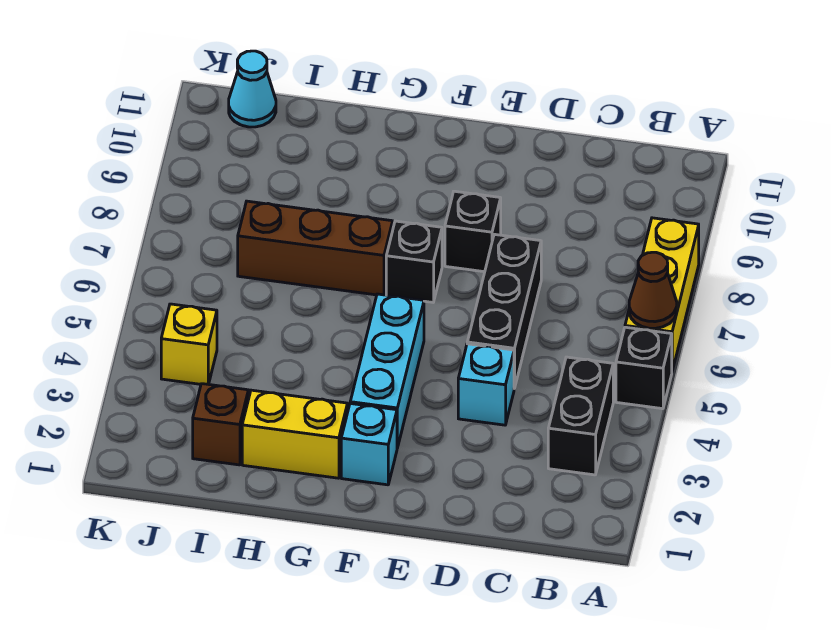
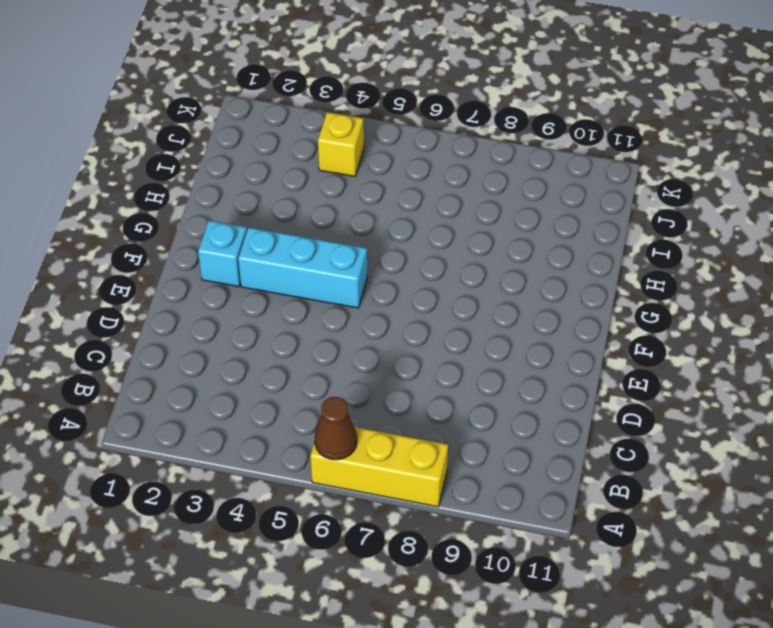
none -> black brick A5 level 1
none -> black brick B3:B4 level 1
none -> cyan brick D4 level 1

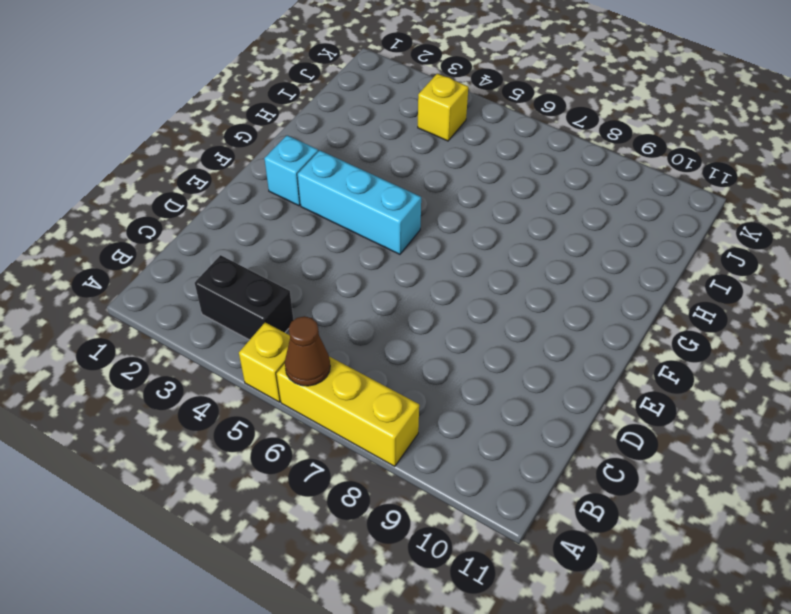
yellow brick A5 level 1 -> black brick A5 level 1
none -> cyan brick D4 level 1
none -> black brick D5:D7 level 1
none -> black brick E8 level 1

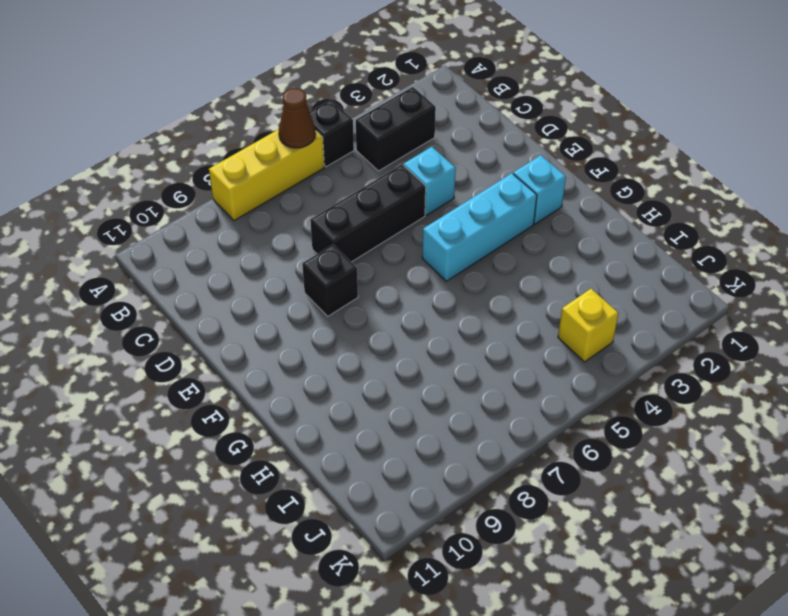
none -> black brick F7 level 1
none -> yellow brick G2:H2 level 1
none -> brown brick G7:I7 level 1

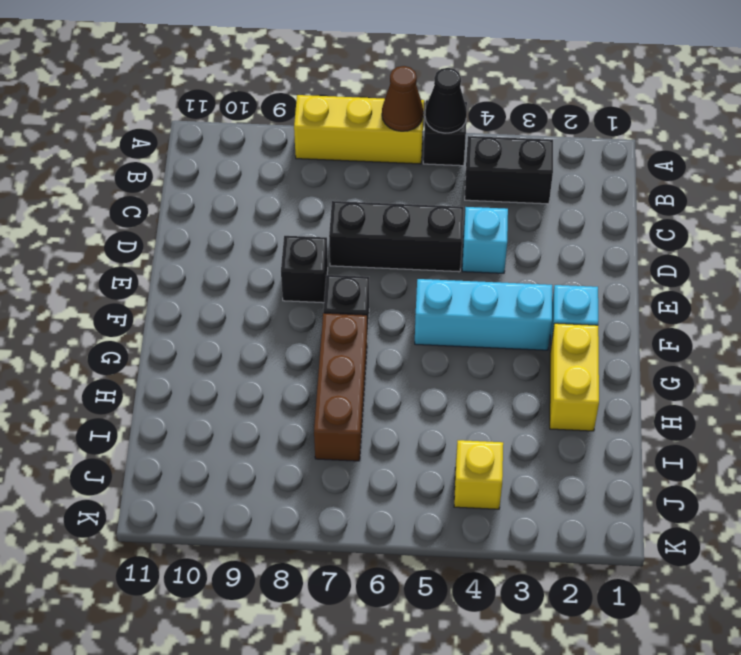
black cone A5 level 2 -> none
none -> brown brick I2 level 1
none -> cyan cone J11 level 1

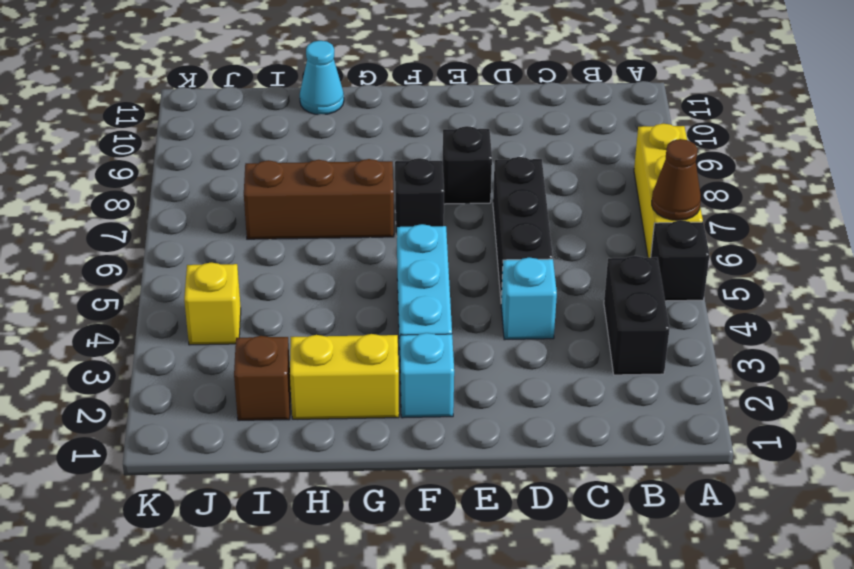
cyan cone H11 level 1 -> cyan cone J11 level 1

